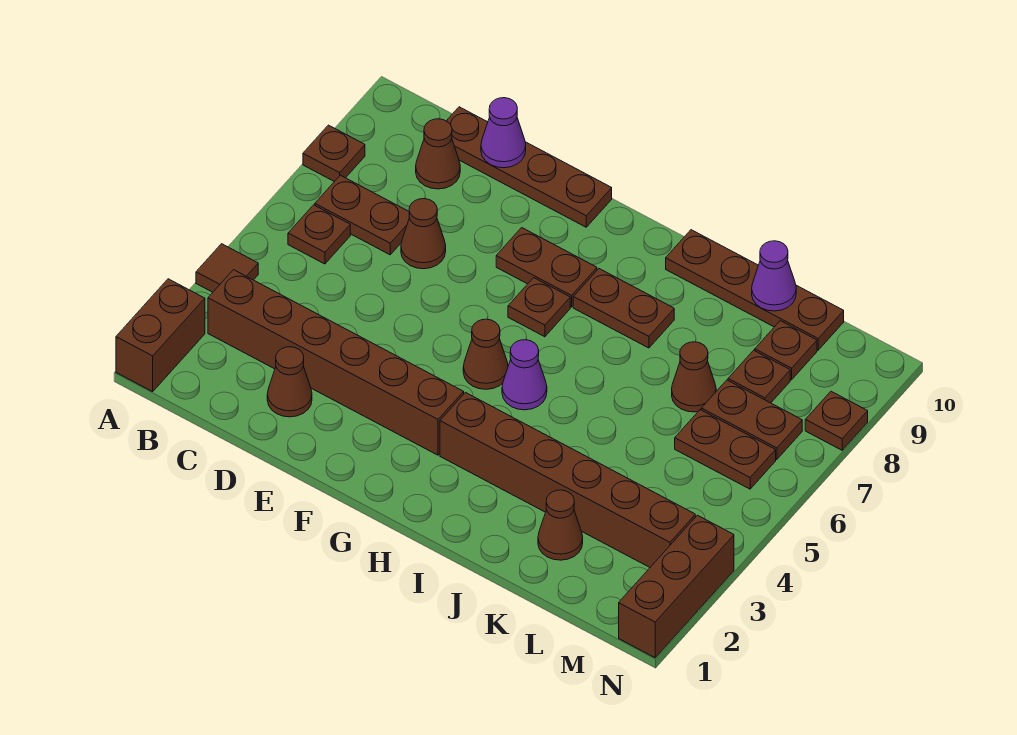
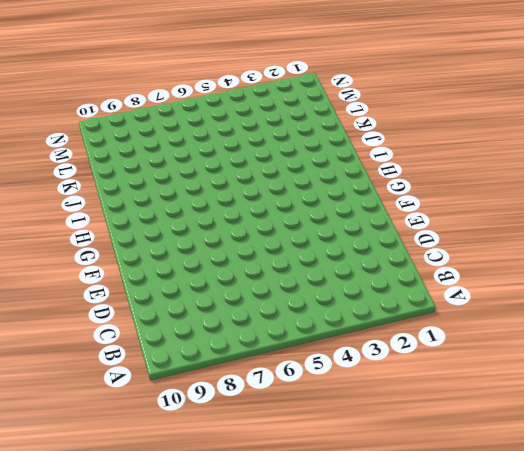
none -> brown brick A1:A2 level 1
none -> brown tile A4 level 1
none -> brown plate A8 level 1

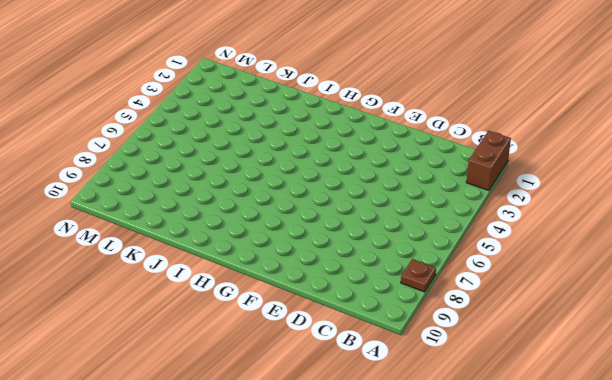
none -> brown tile A4 level 1
none -> brown brick B3:G3 level 1
none -> brown plate B6 level 1

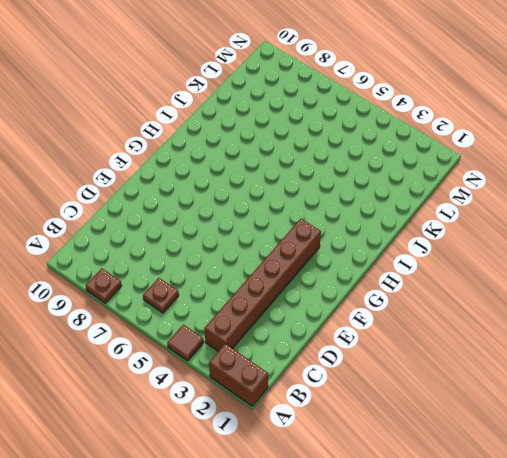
none -> brown plate B7:C7 level 1
none -> brown cone C9 level 1
none -> brown plate C10:F10 level 1

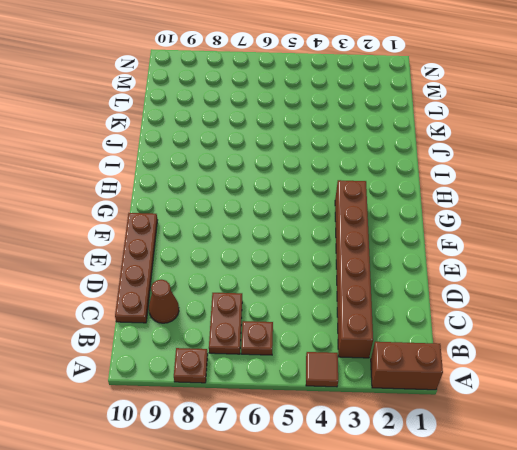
none -> brown cone D2 level 1
none -> brown cone D7 level 1
none -> brown plate F8:G8 level 1

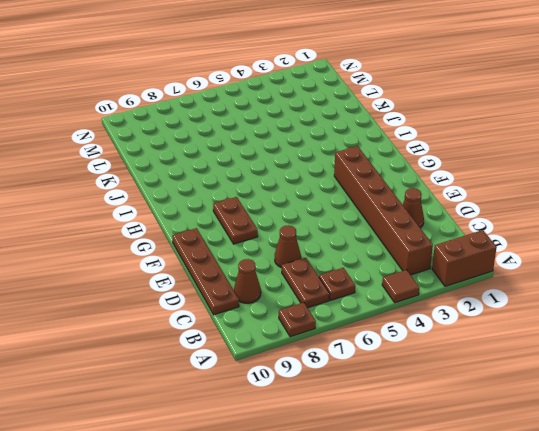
none -> brown cone G5 level 1
none -> brown plate G7 level 1
none -> brown brick H3:M3 level 1

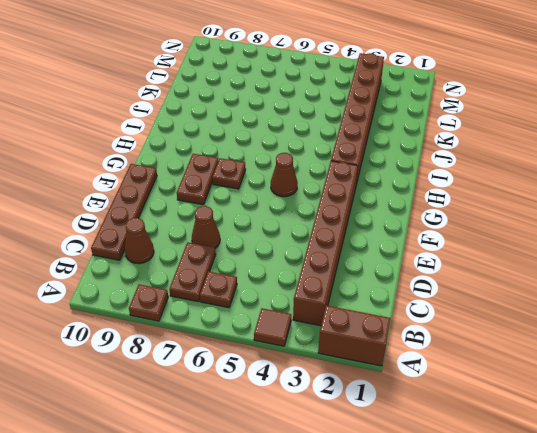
none -> brown cone D2 level 1
none -> purple cone H5 level 1
none -> brown plate H8:I8 level 1

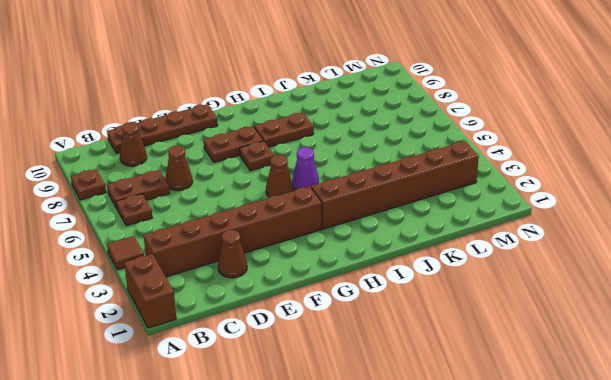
none -> brown plate I10:L10 level 1
none -> brown cone K2 level 1
none -> brown cone K7 level 1

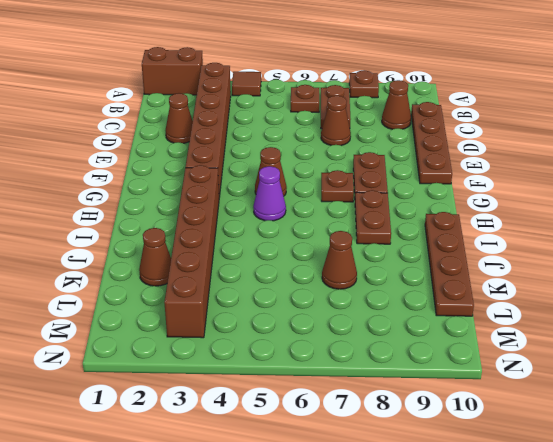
none -> brown plate L6:M6 level 1
none -> brown plate L7:M7 level 1
none -> brown plate L8 level 1

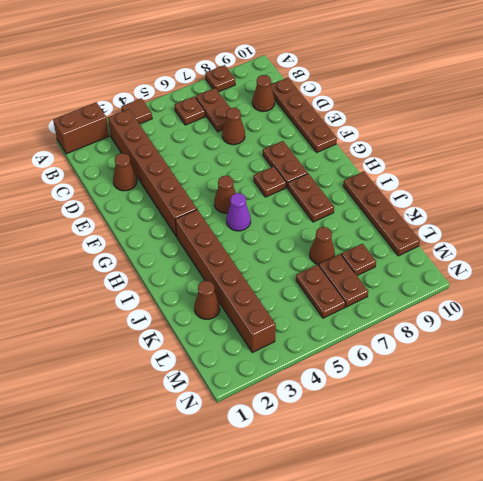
none -> brown plate L9 level 1
none -> brown brick N1:N3 level 1
none -> brown plate N8 level 1

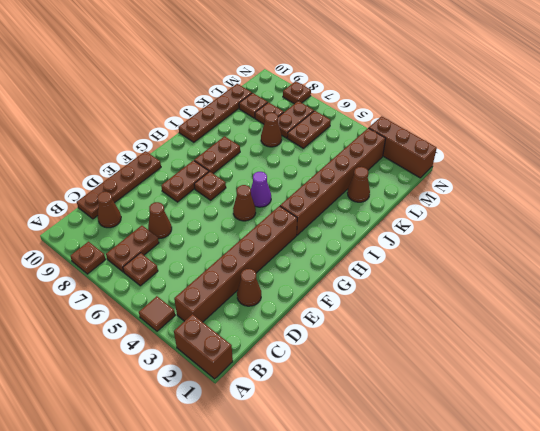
none -> purple cone D10 level 2
none -> purple cone K10 level 2

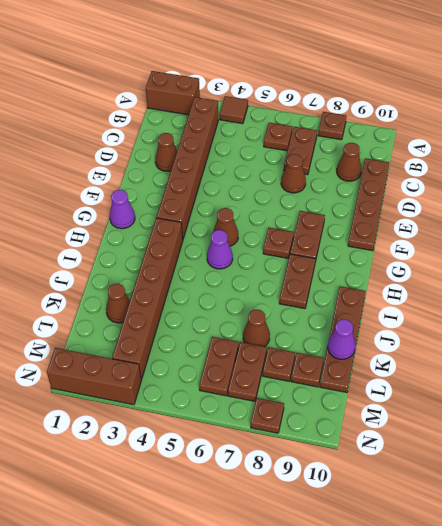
purple cone G1 level 1 -> purple cone D10 level 2

